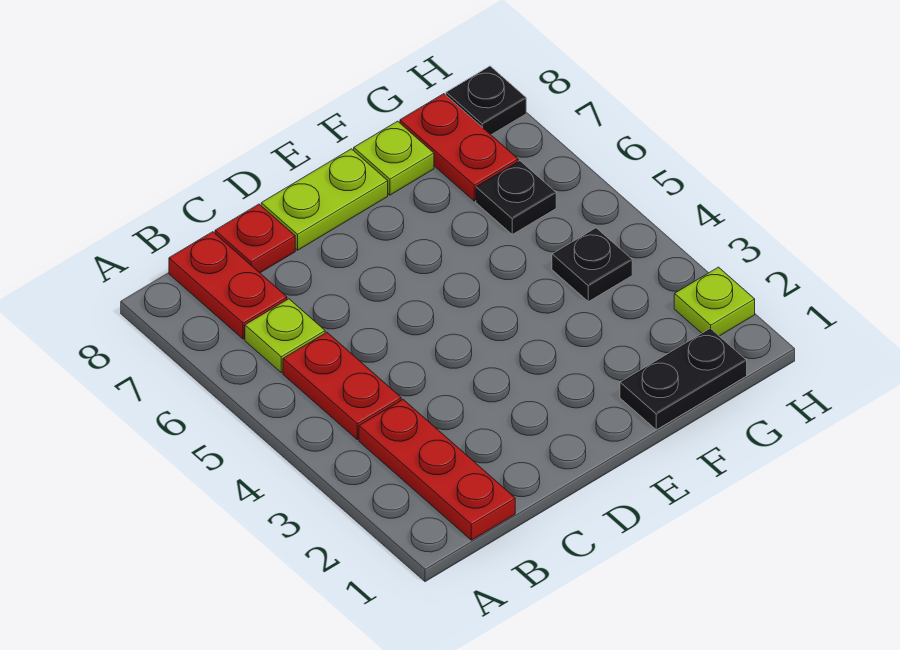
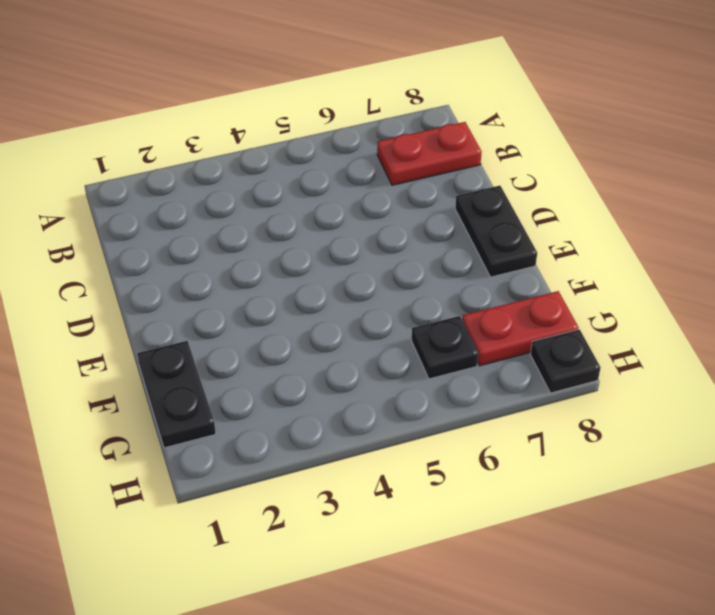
black plate D8:E8 level 1 -> lime plate D8:E8 level 1
none -> red plate B1:B3 level 1
none -> red plate B4:B5 level 1
none -> lime plate B6 level 1

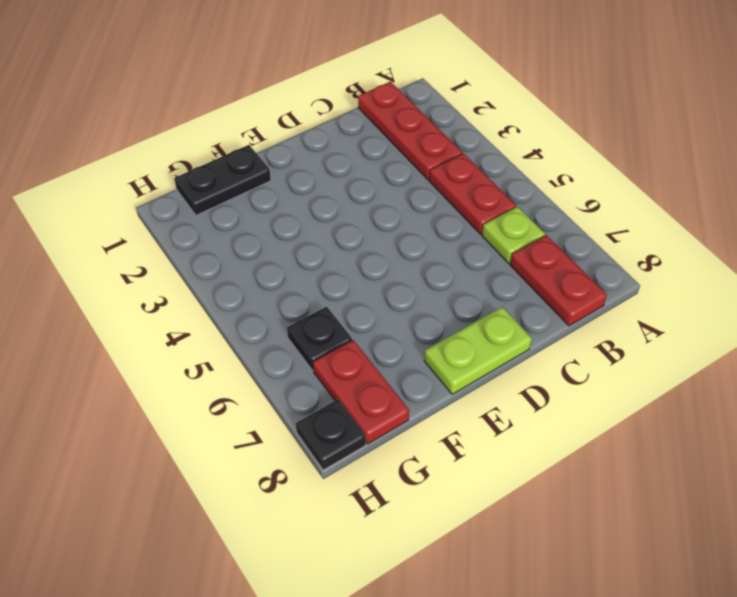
none -> red plate C8 level 1
none -> lime plate F8 level 1
none -> black plate G4 level 1

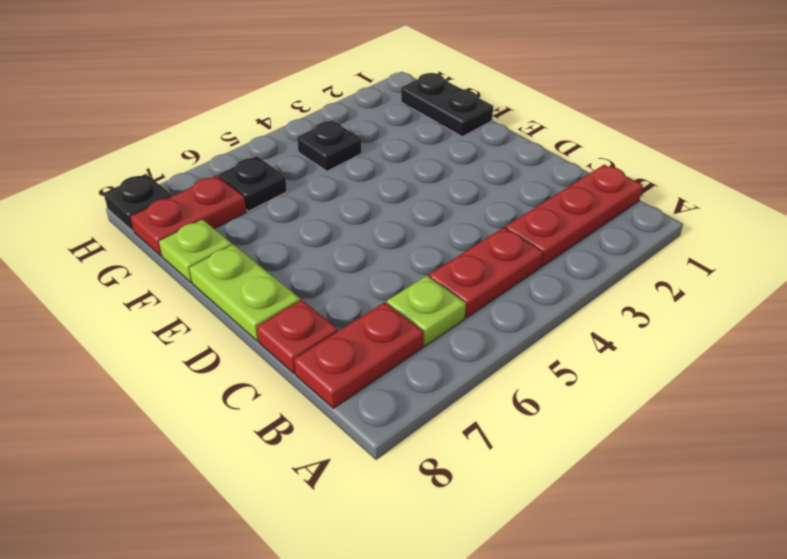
none -> lime plate H2 level 1

